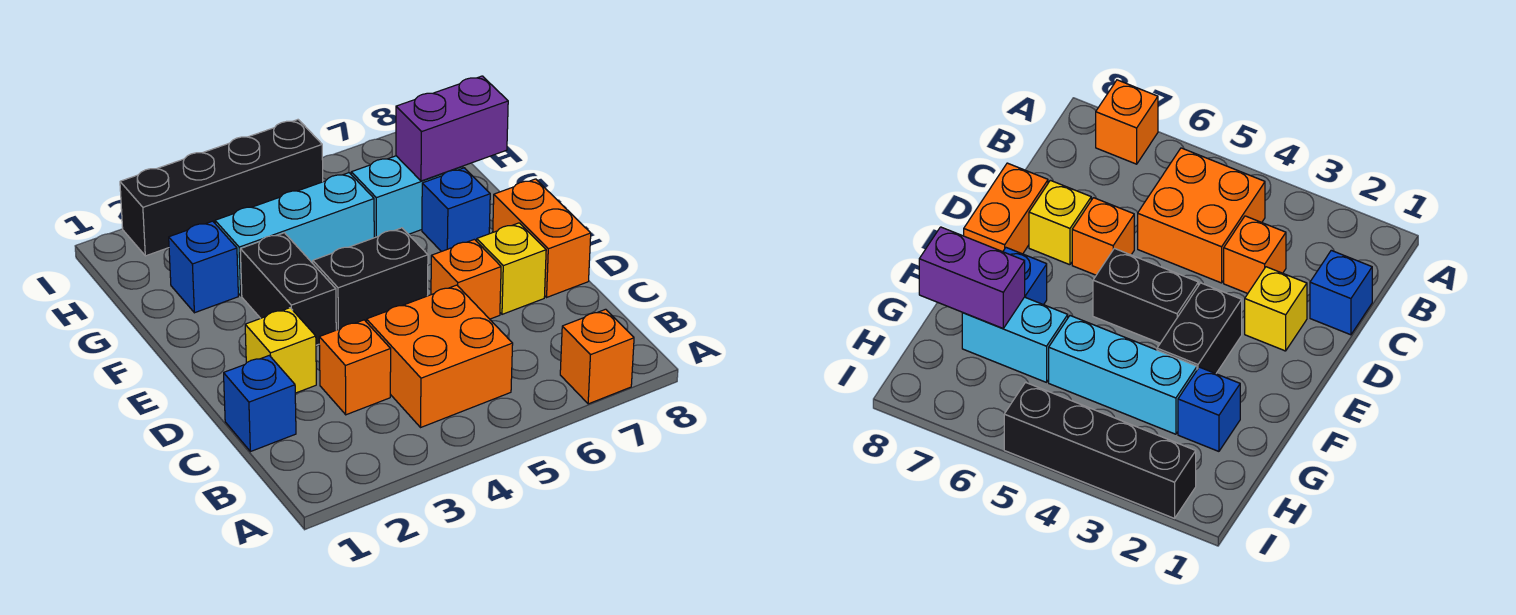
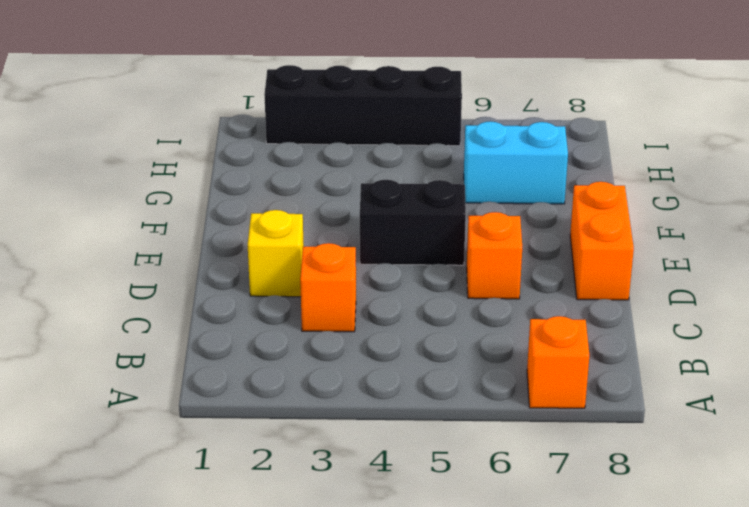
none -> orange brick B4:C5 level 1
none -> blue brick C1 level 1
none -> yellow brick D7 level 1

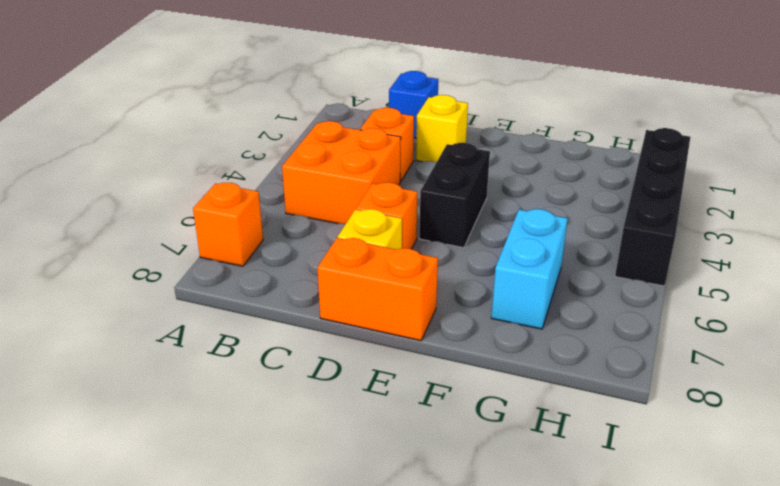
none -> black brick E3:F3 level 1
none -> blue brick F7 level 1
none -> blue brick G2 level 1

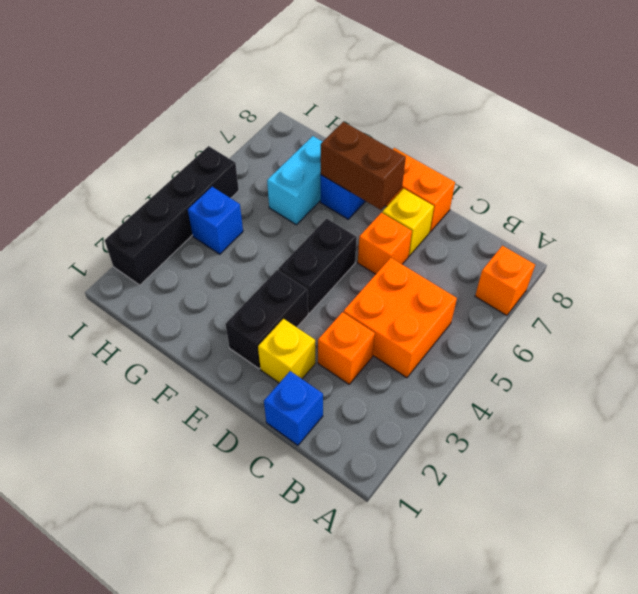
black brick E2:E3 level 1 -> black brick E3:F3 level 1
brown brick E7:F7 level 2 -> none
blue brick H4 level 1 -> blue brick G2 level 1
none -> cyan brick G3:G5 level 1
none -> purple brick G7:G8 level 2

